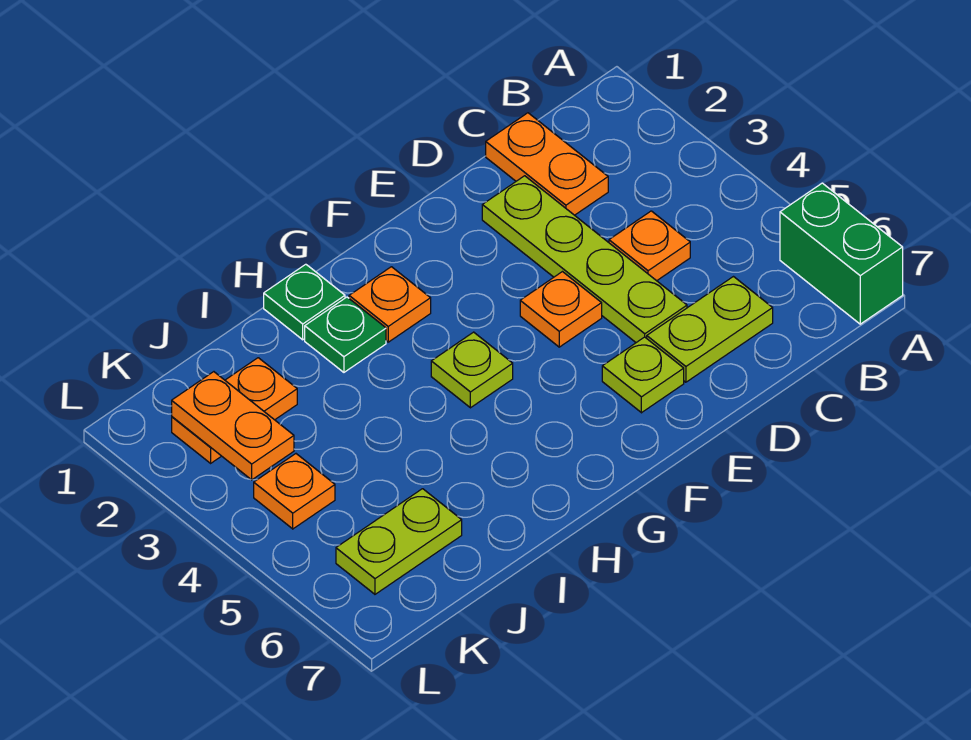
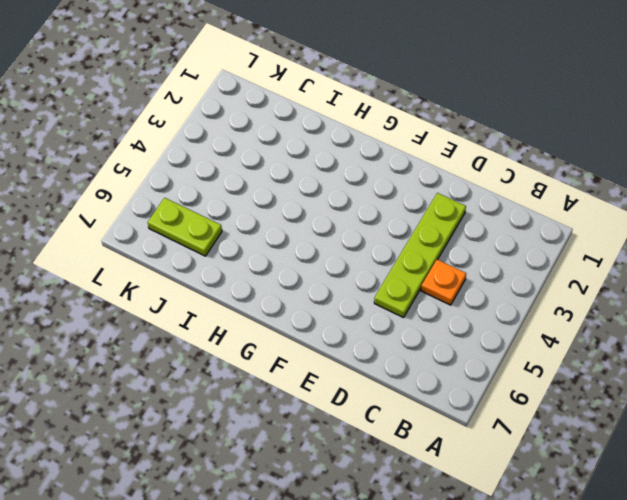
none -> green brick A6:A7 level 1
none -> orange plate C1:C2 level 1
none -> lime plate C6:D6 level 1

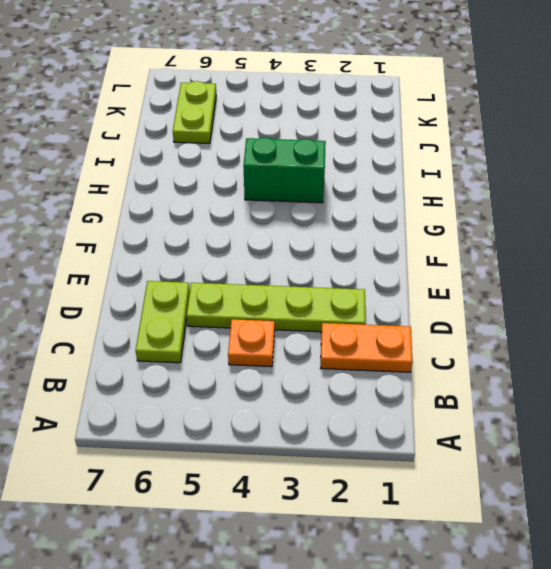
green brick H3:H4 level 1 -> green brick A6:A7 level 1
none -> orange plate E4 level 1
none -> lime plate E6 level 1
none -> orange plate G2 level 1

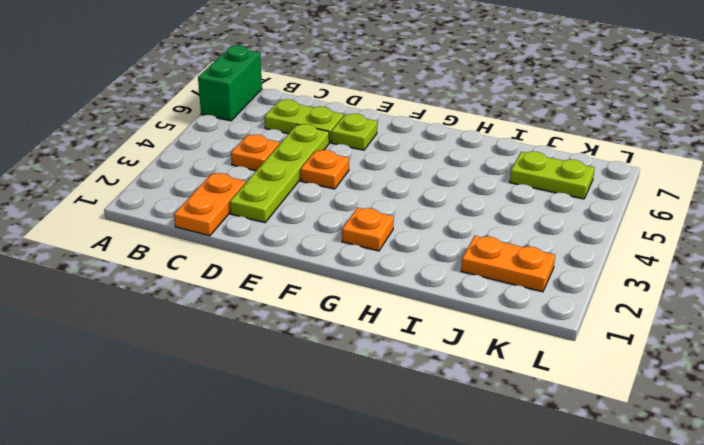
none -> lime plate G4 level 1
none -> green plate H1 level 1
none -> green plate H2 level 1

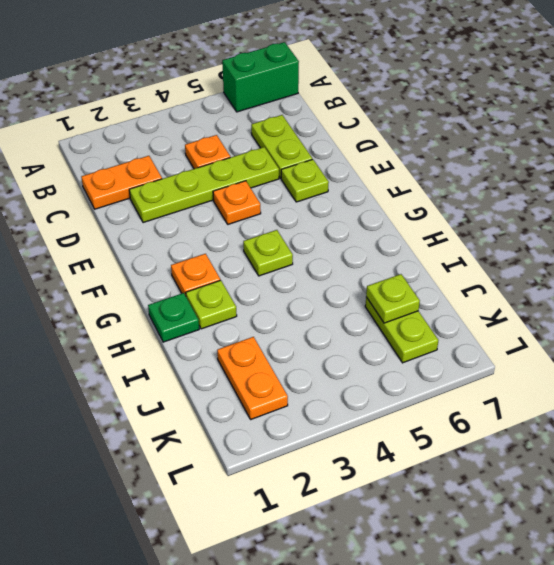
lime plate H2 level 1 -> green plate H2 level 1
lime plate J6 level 2 -> none
none -> orange plate K4 level 1
none -> orange plate K2:K3 level 2

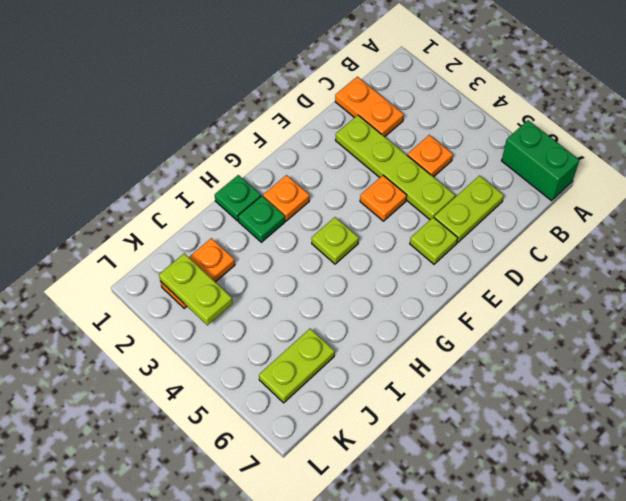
lime plate K2:K3 level 2 -> orange plate K2:K3 level 2
none -> orange plate K4 level 1

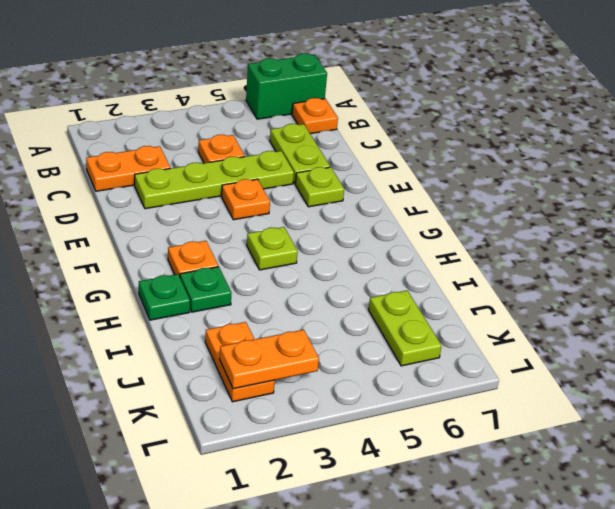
orange plate B7 level 1 -> orange plate K4 level 1

